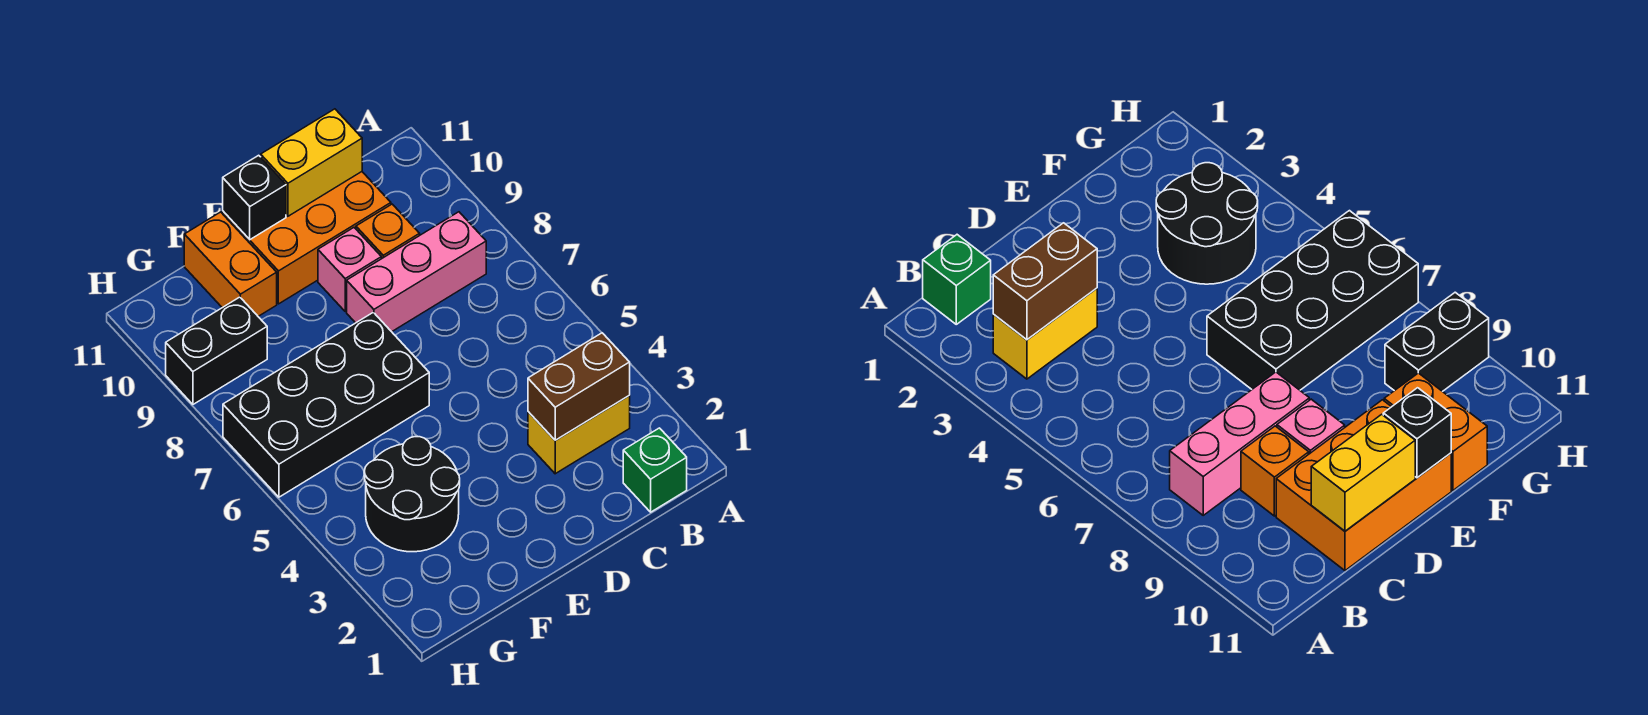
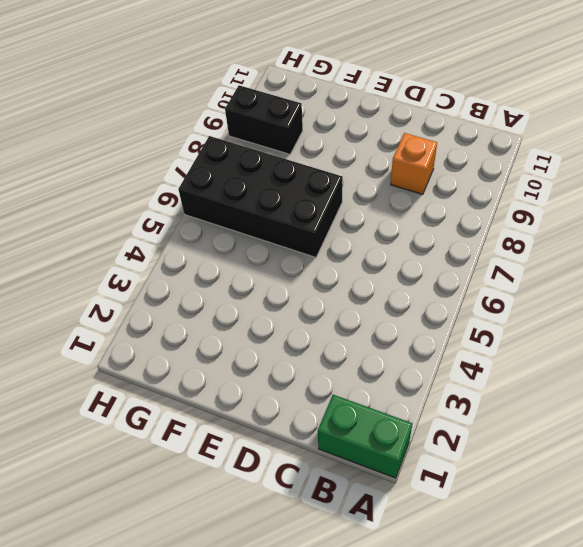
green brick A1:B1 level 1 -> green brick B1 level 1
none -> yellow brick B3:C3 level 1
none -> pink brick B8:D8 level 1
none -> orange brick C10:E11 level 1

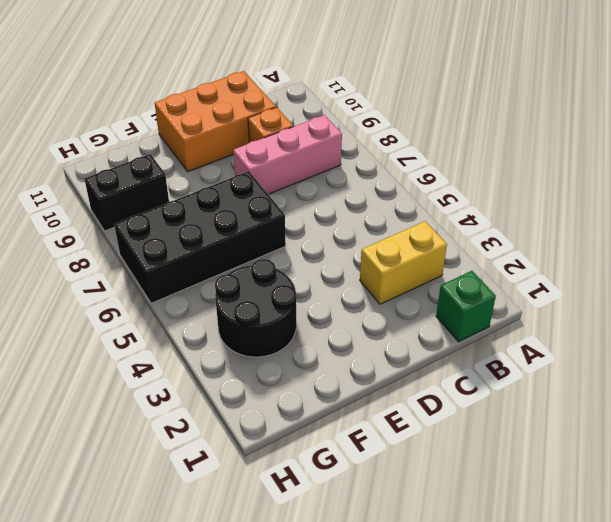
none -> pink brick D9 level 1
none -> orange brick F10:F11 level 1
none -> brown brick B3:C3 level 2

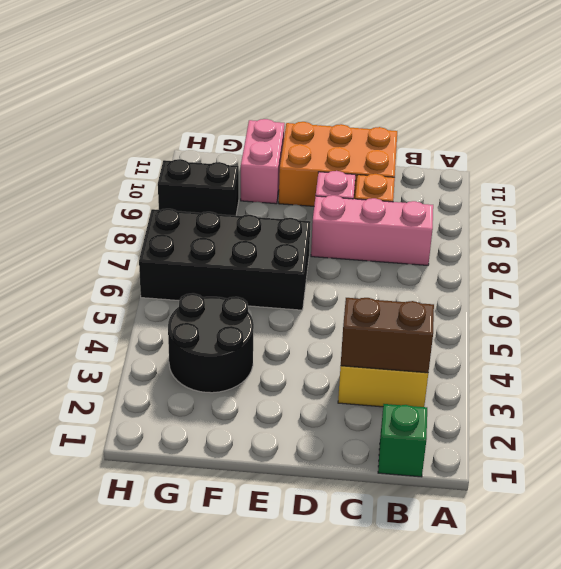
pink brick F10:F11 level 1 -> orange brick F10:F11 level 1
none -> yellow brick C11:D11 level 2
none -> black brick E11 level 2

